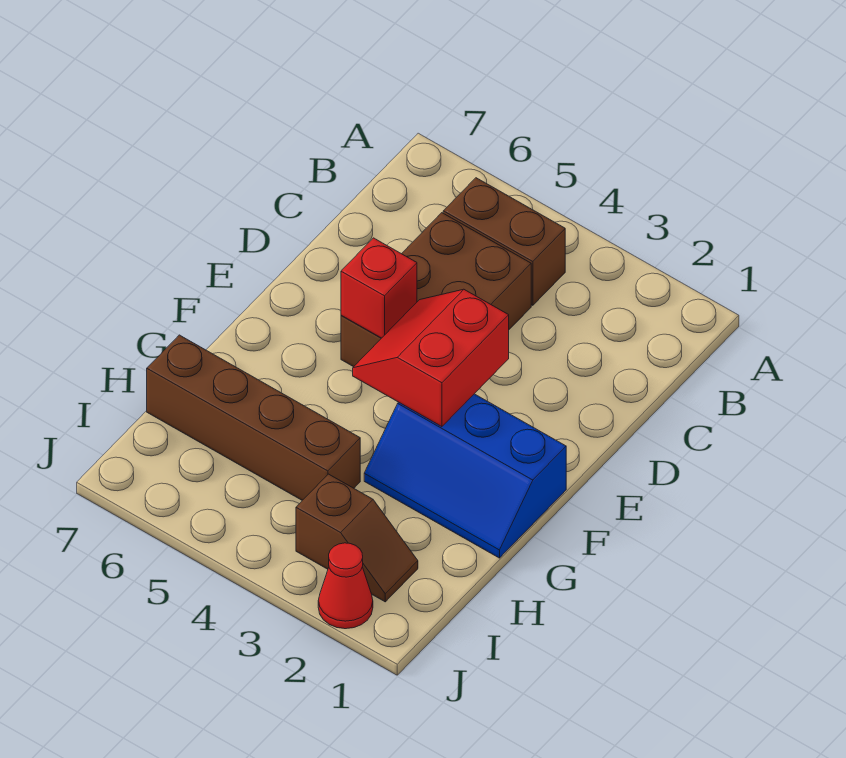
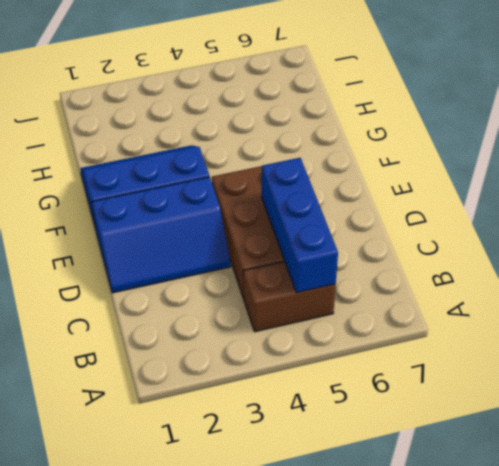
blue brick B5:D5 level 2 -> none
blue slope D1:E3 level 1 top E -> none
none -> brown brick H4:H7 level 1
none -> brown slope I2:I3 level 1 top 3

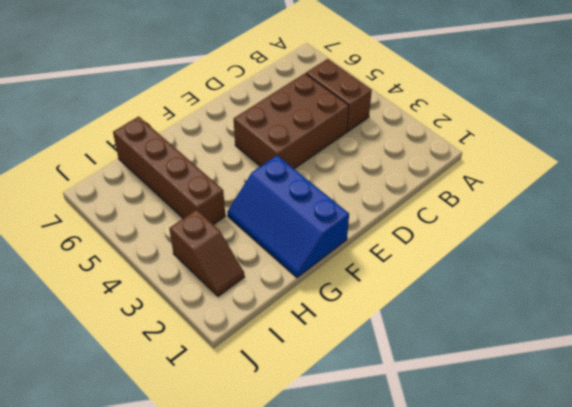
none -> red cone J2 level 1
none -> red slope E3:F4 level 2 top 3

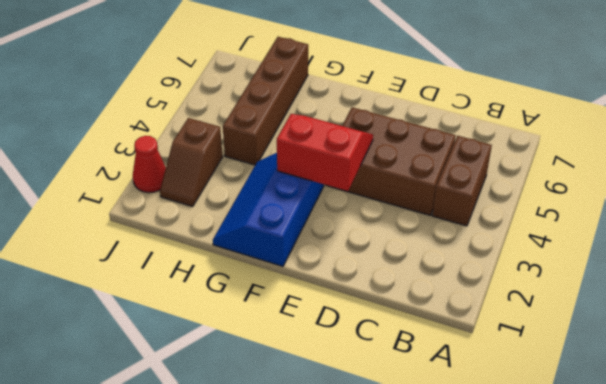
none -> red brick E5 level 2

